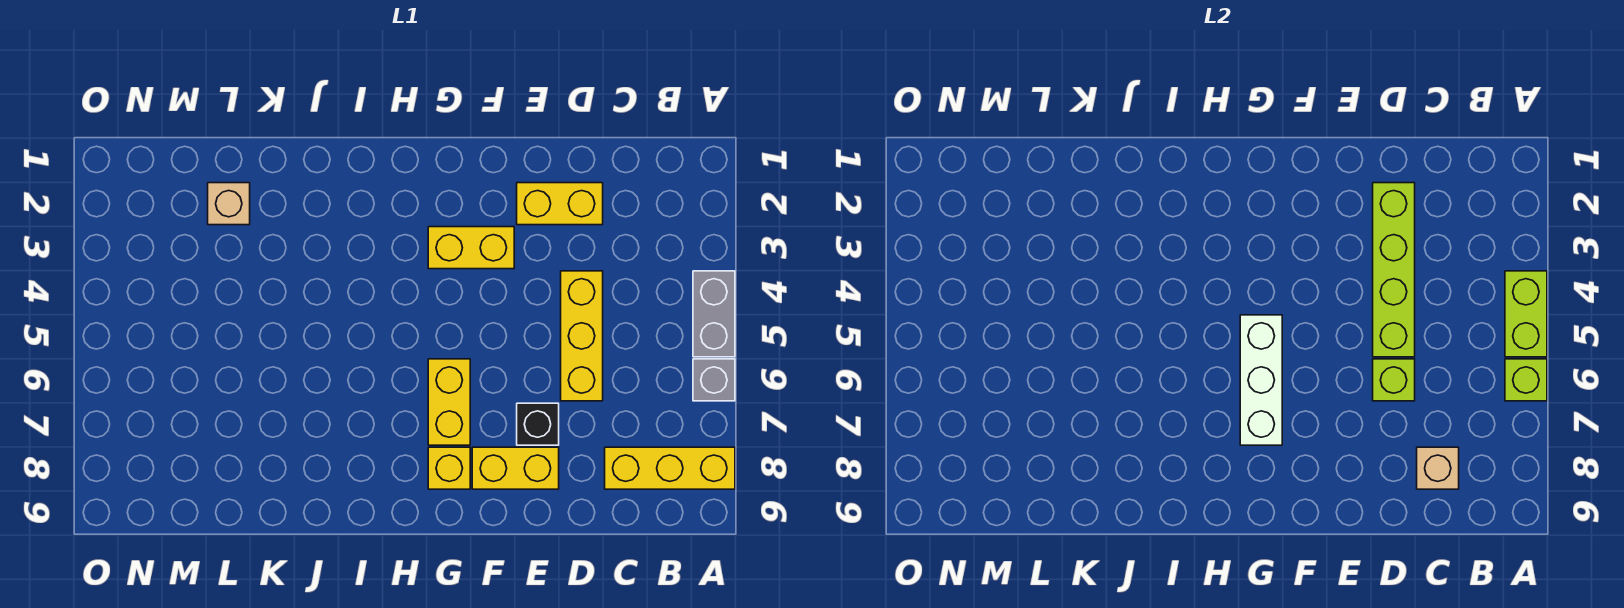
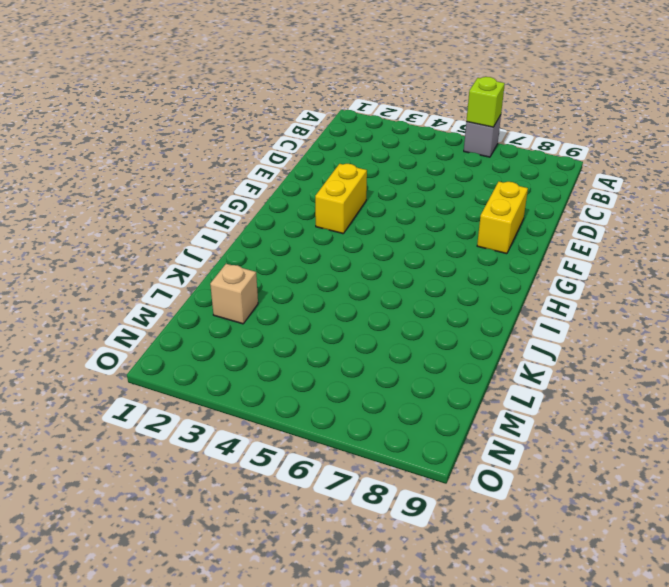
none -> grey brick A4:A5 level 1
none -> yellow brick A8:C8 level 1
none -> yellow brick D2:E2 level 1

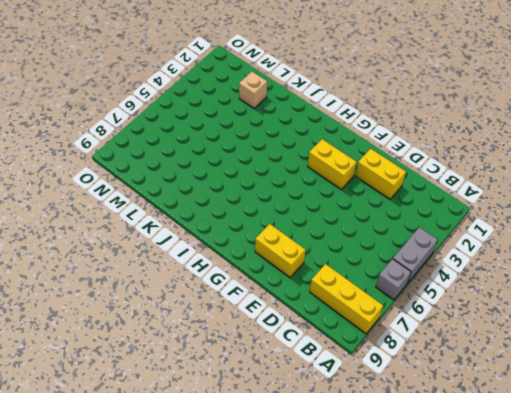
none -> yellow brick D4:D6 level 1
none -> black brick E7 level 1
none -> yellow brick G6:G7 level 1

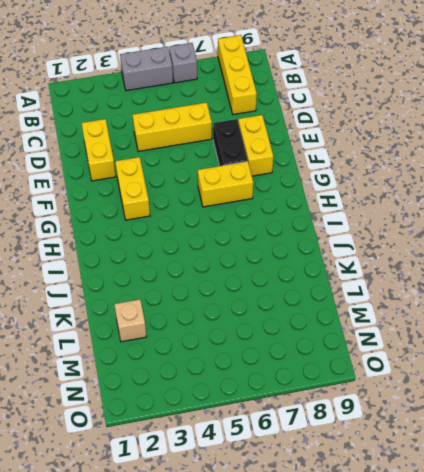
black brick E7:F7 level 1 -> black brick E7 level 1
none -> yellow brick G8 level 1
none -> lime brick A4:A5 level 2
none -> lime brick A6 level 2

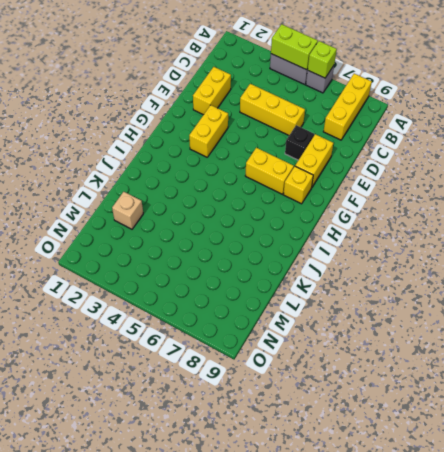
none -> tan brick C8 level 2
none -> lime brick D2:D5 level 2
none -> lime brick D6 level 2

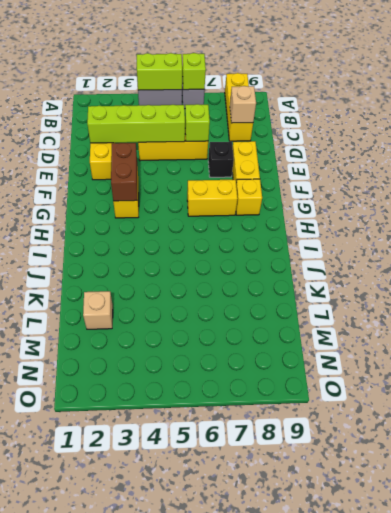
brown brick F3:G3 level 2 -> none
none -> white brick G5:G7 level 2

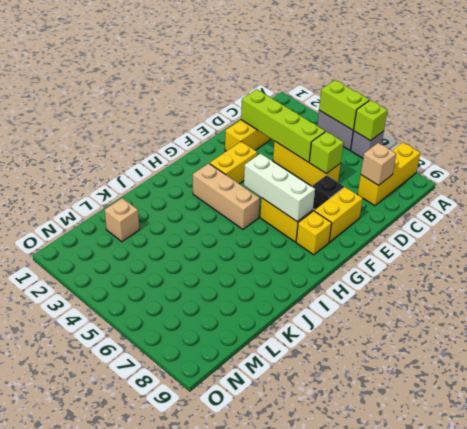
tan brick H3:H5 level 1 -> none

